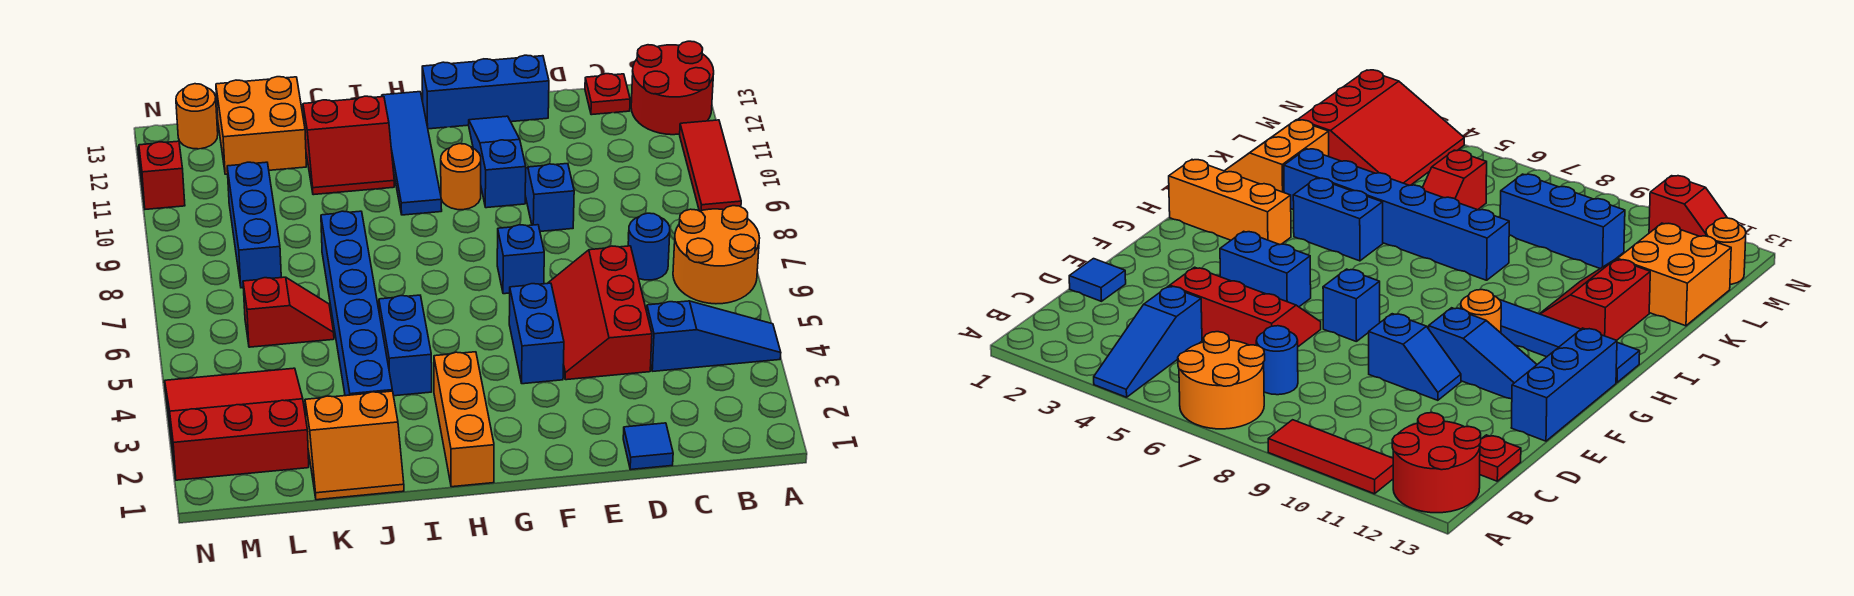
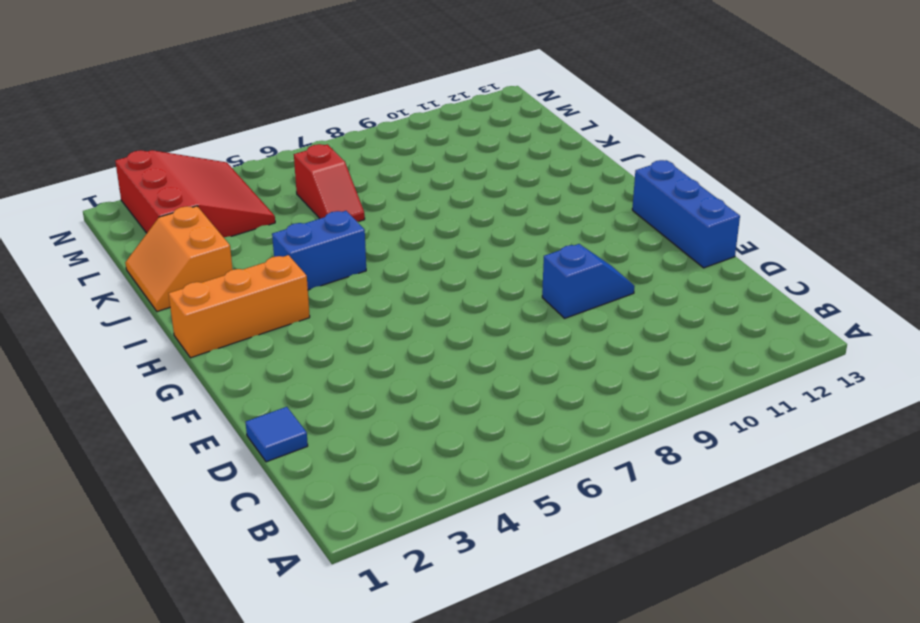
none -> blue slope A4:C4 level 1 top C
none -> orange round brick A6:B7 level 1
none -> red tile A9:A11 level 1

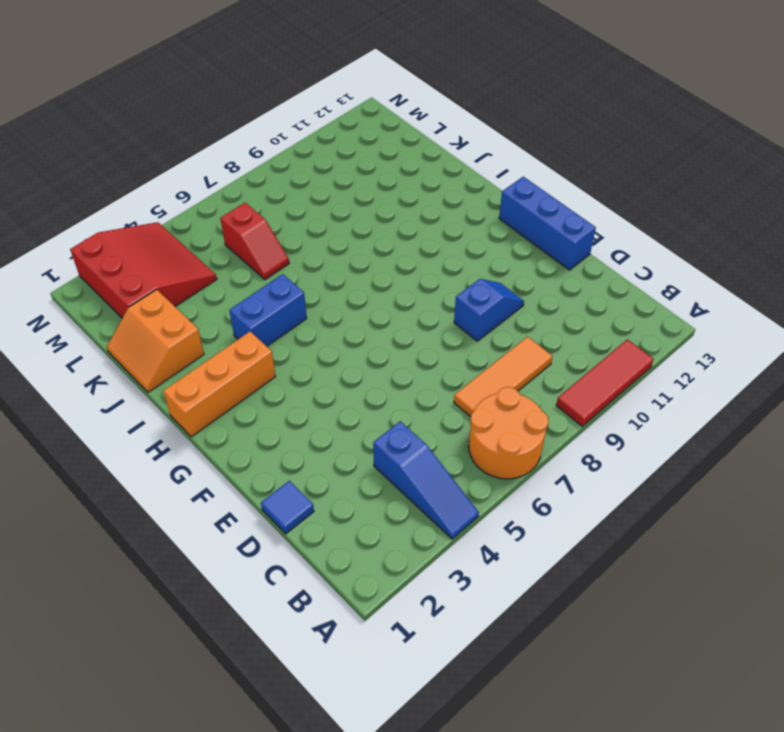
orange tile C7:C9 level 1 -> blue round brick C7 level 1
none -> red round brick A12:B13 level 1
none -> red plate C13 level 1
none -> red slope D4:E6 level 1 top D

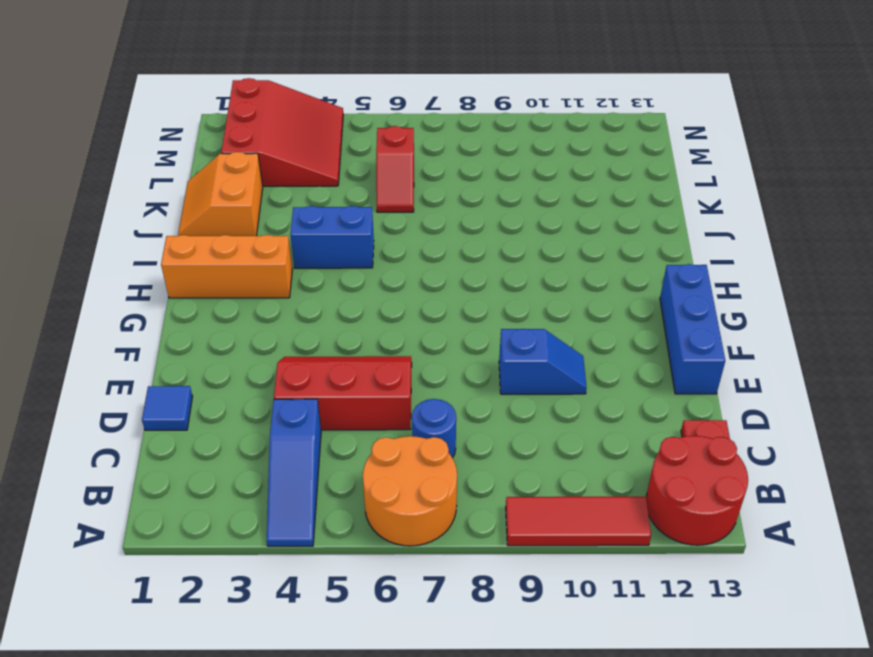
none -> blue brick F4:F5 level 1
none -> blue brick F7 level 1
none -> blue slope F10:F12 level 1 top 10

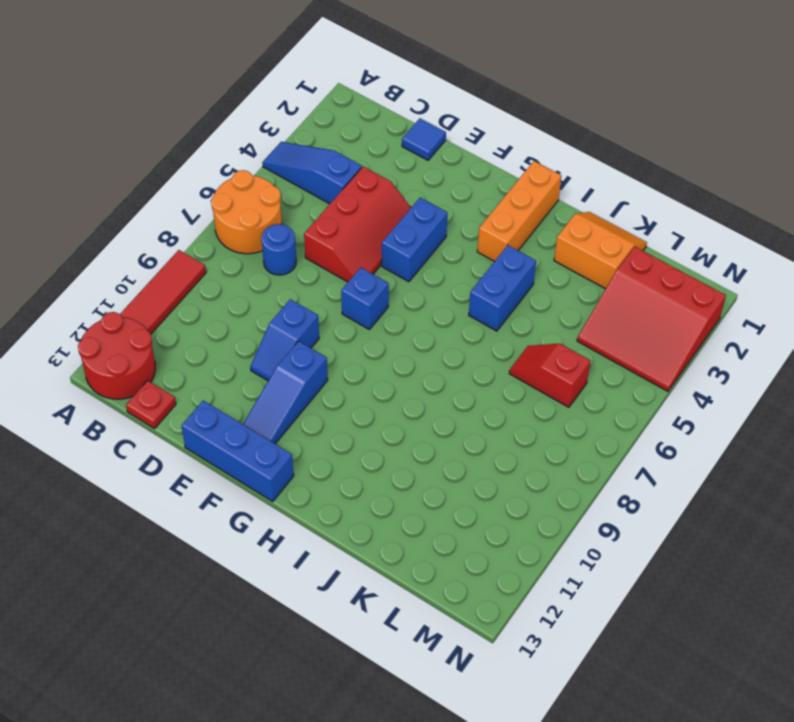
none -> orange round brick G10 level 1
none -> blue tile H10:H13 level 1
none -> red slope I11:J12 level 1 top 12

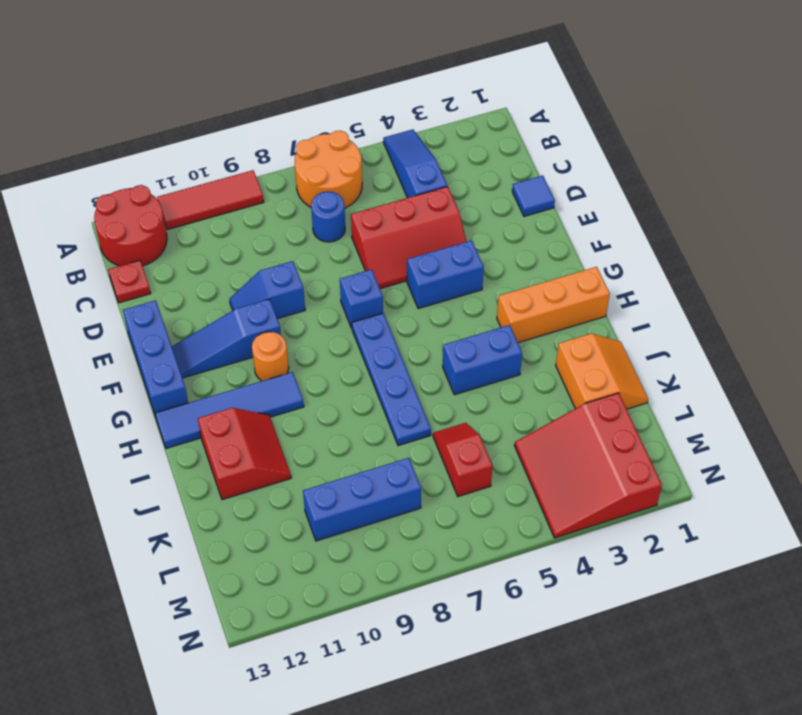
blue plate G7:J7 level 1 -> blue brick J3:J8 level 1
none -> orange brick K12:L13 level 1
none -> orange round brick M13 level 1
none -> red slope N11:N12 level 1 top 11

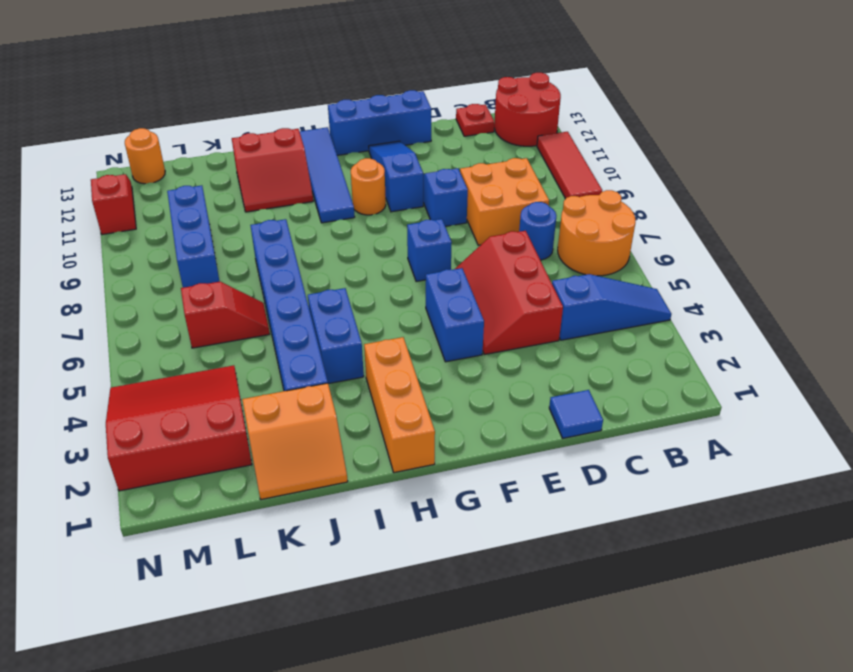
orange brick C8:D9 level 1 -> orange brick K12:L13 level 1

